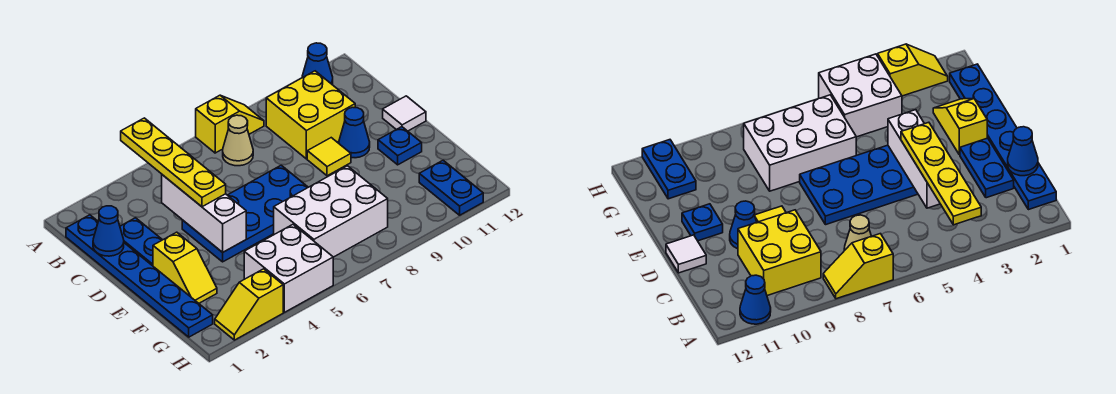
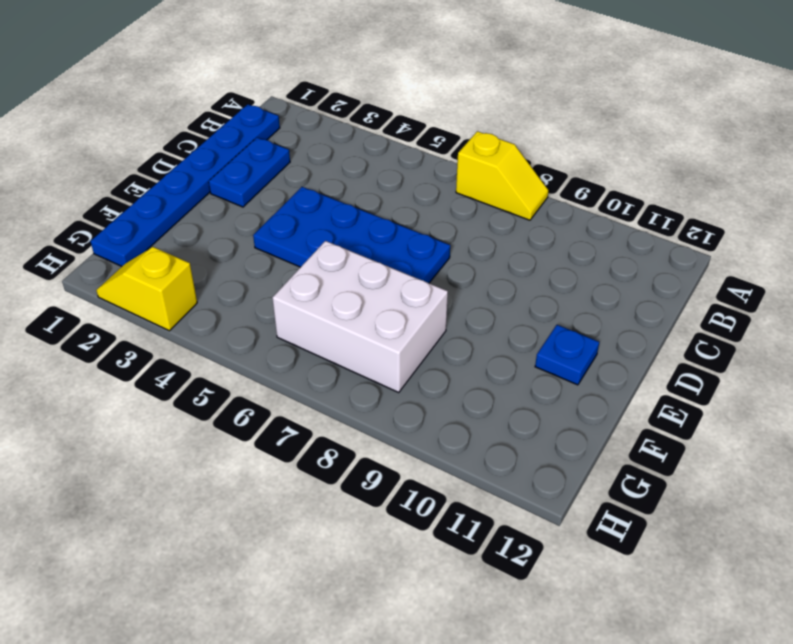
none -> blue cone A11 level 1
none -> tan cone B7 level 1
none -> yellow brick B9:C10 level 1

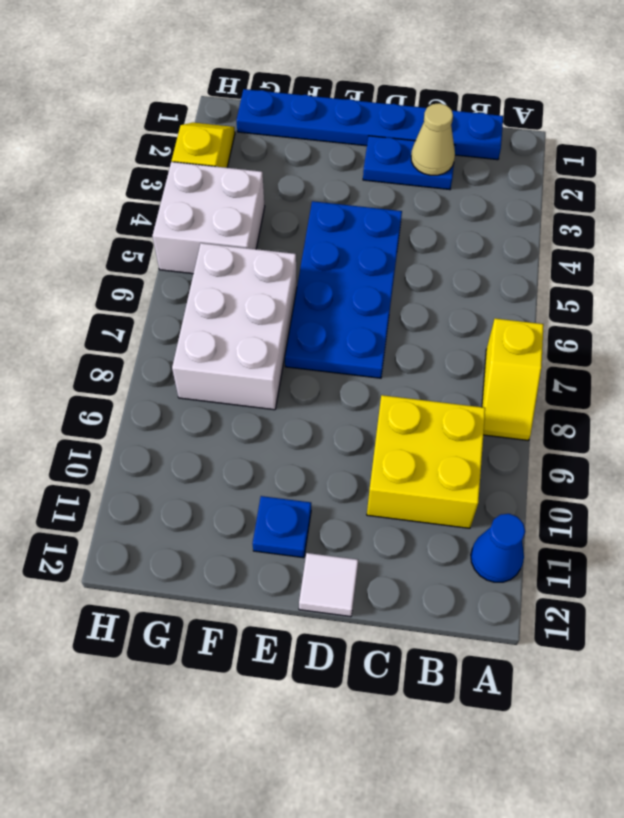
tan cone C2 level 2 -> tan cone B7 level 1
none -> yellow tile D9 level 1
none -> blue cone D10 level 1
none -> yellow slope E2:F2 level 1 top E

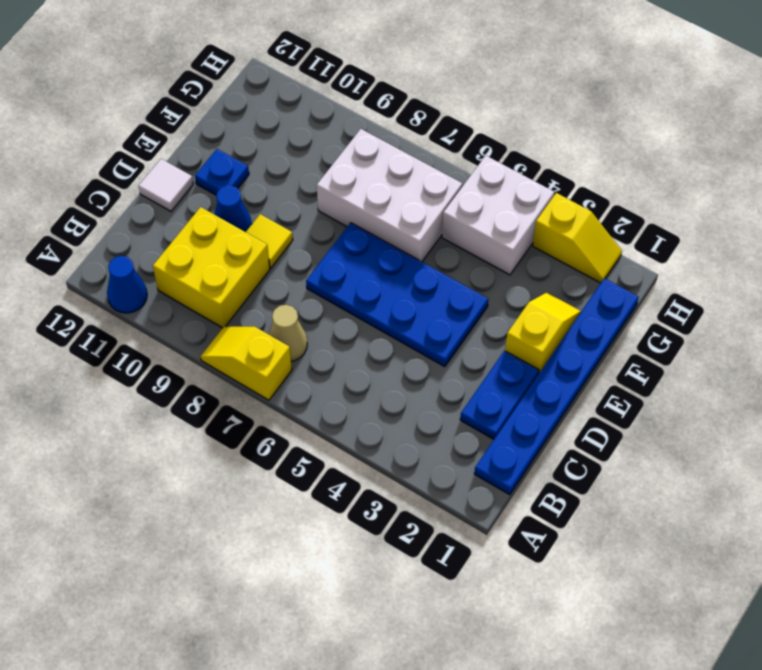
none -> blue plate G11:H11 level 1
none -> blue cone C1 level 2
none -> white brick C4:E4 level 2

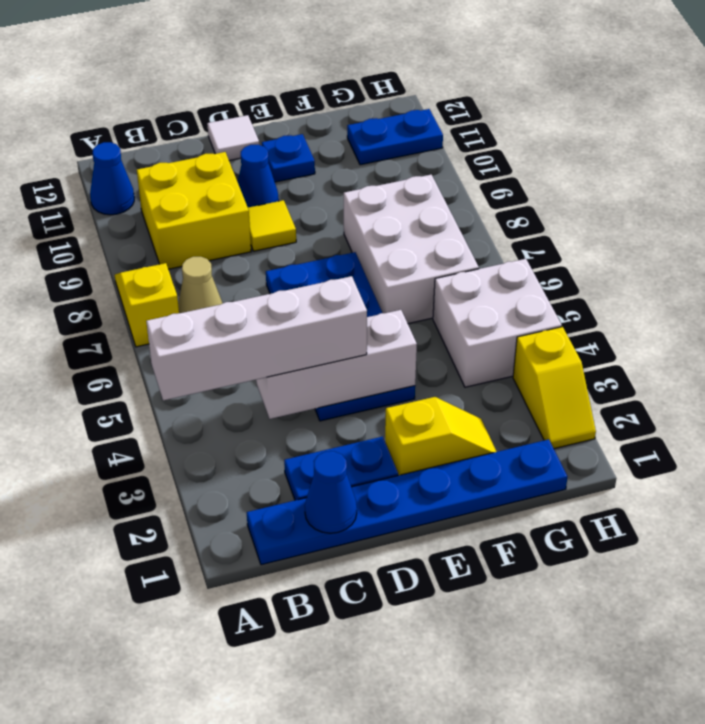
white brick A4:D4 level 3 -> yellow plate A4:D4 level 3

